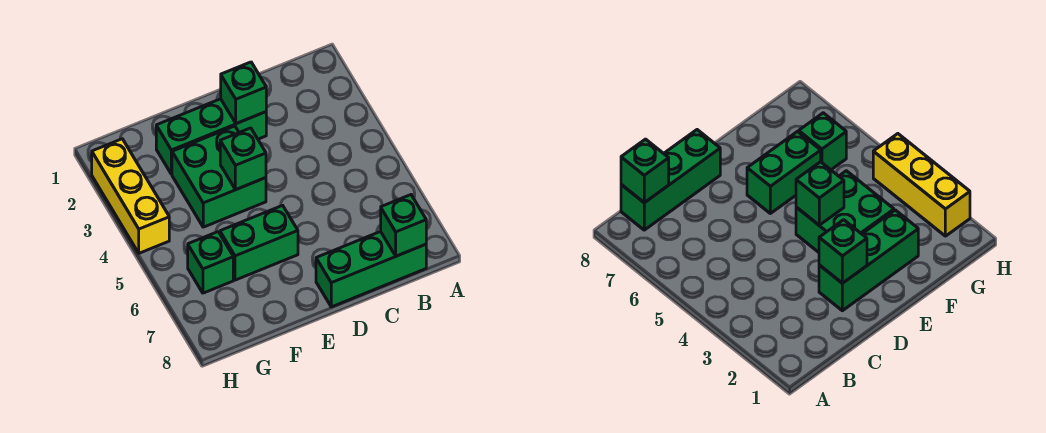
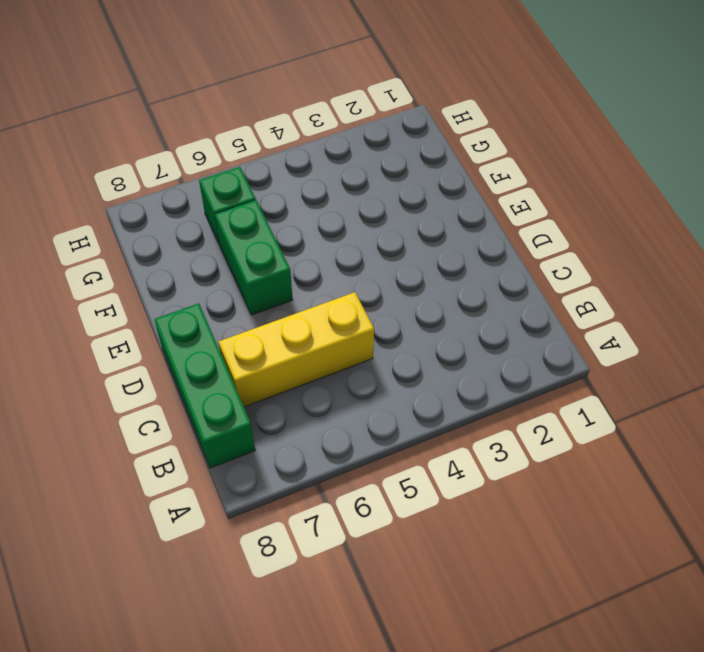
yellow brick C5:C7 level 1 -> yellow brick H2:H4 level 1
none -> green brick D2:F2 level 1
none -> green brick E3:F4 level 1

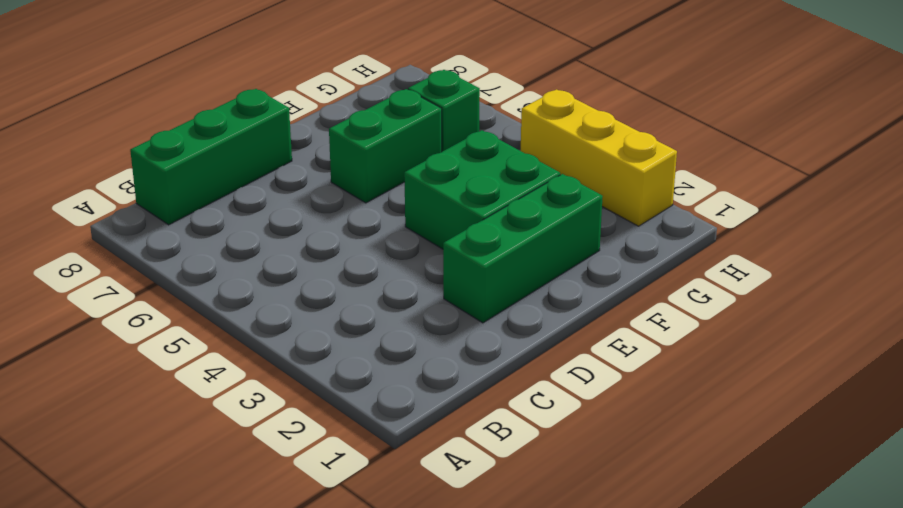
none -> green brick B8 level 2
none -> green brick D2 level 2

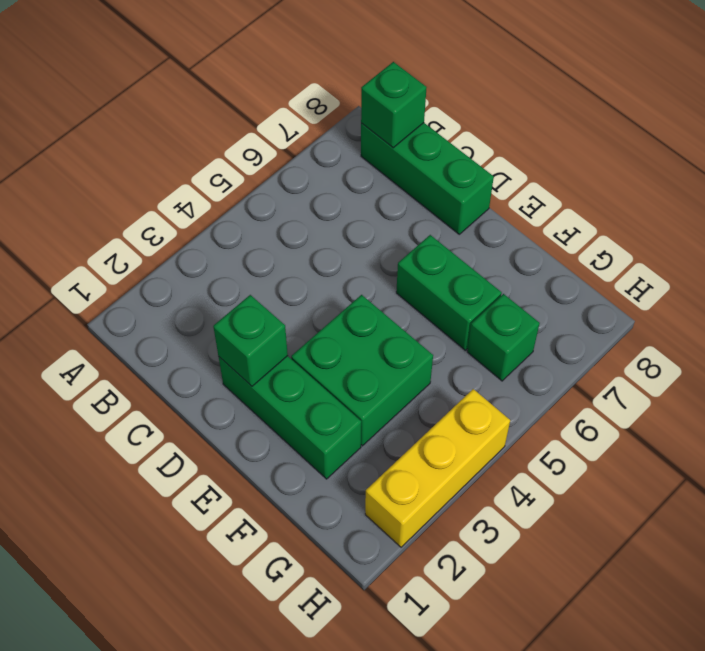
none -> green brick E4 level 2

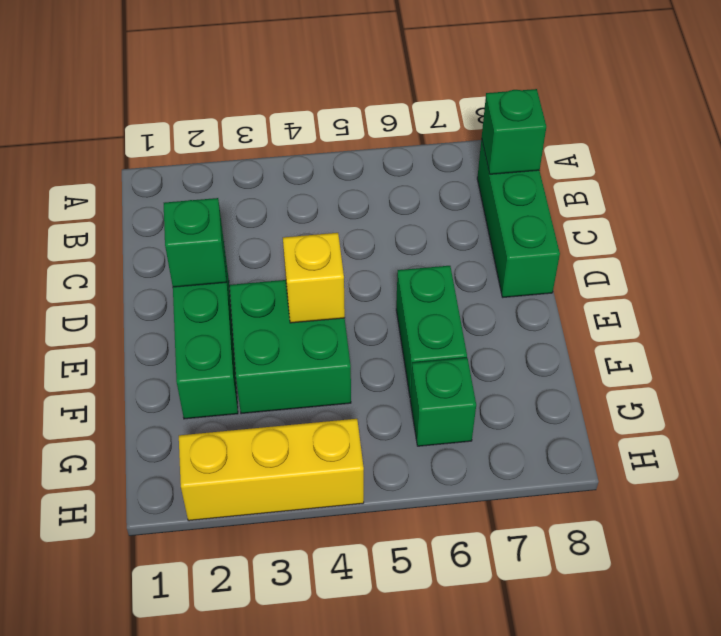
yellow brick E4 level 2 -> green brick E4 level 2

